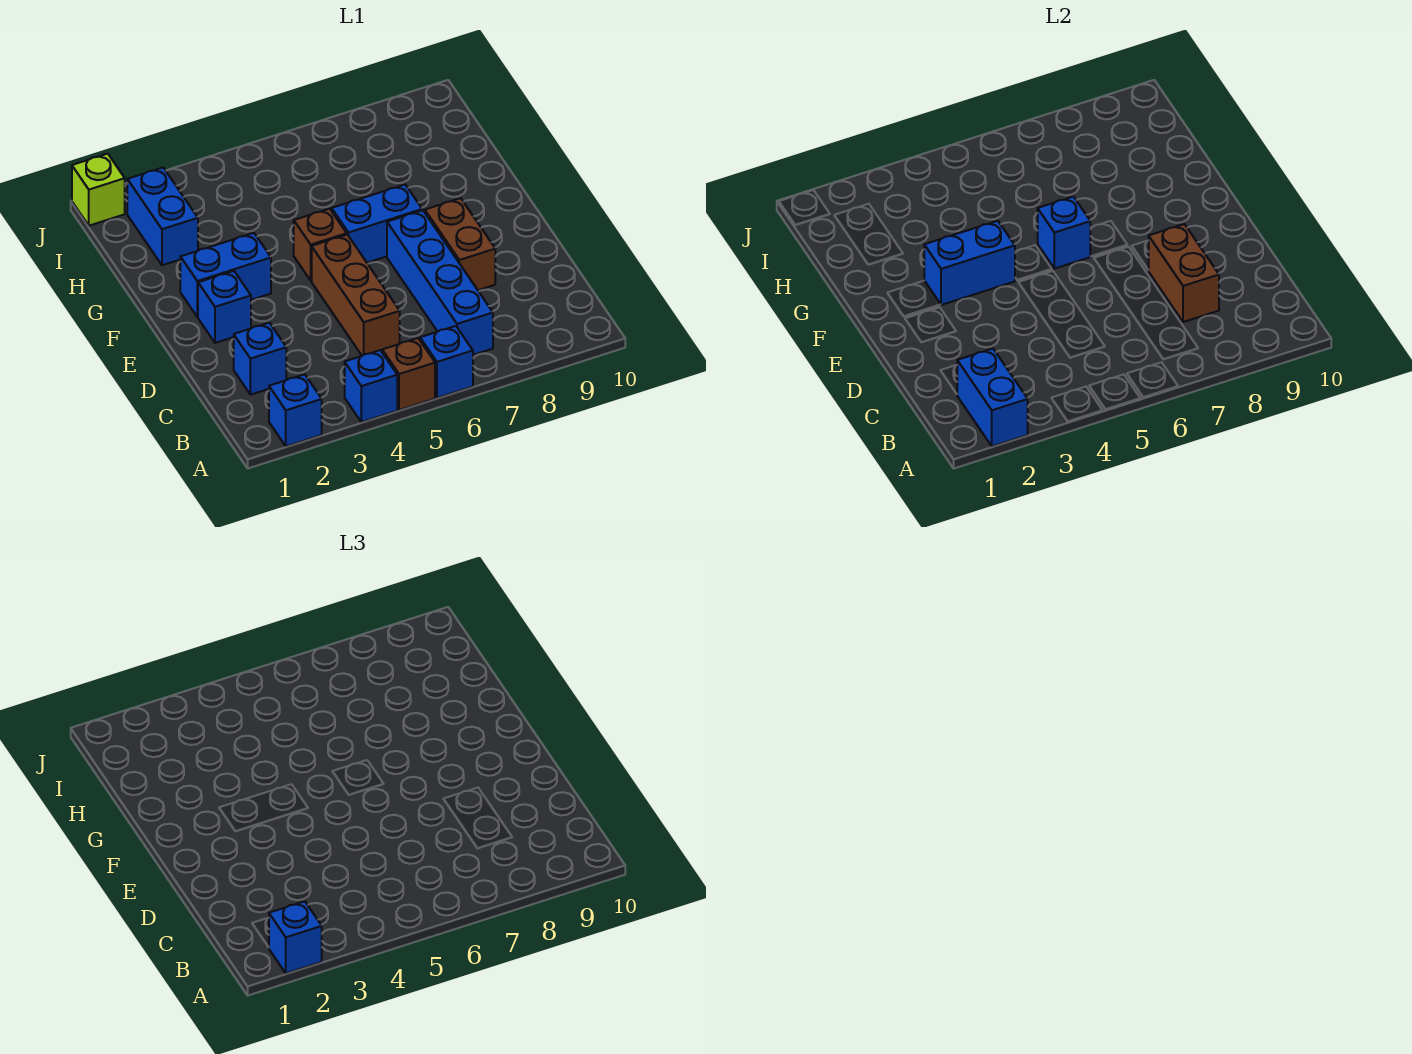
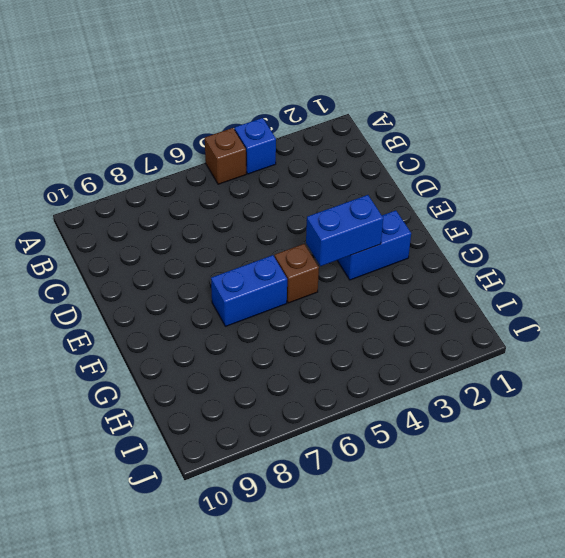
none -> blue brick A2 level 1
none -> blue brick A6 level 1
none -> blue brick B7:E7 level 1

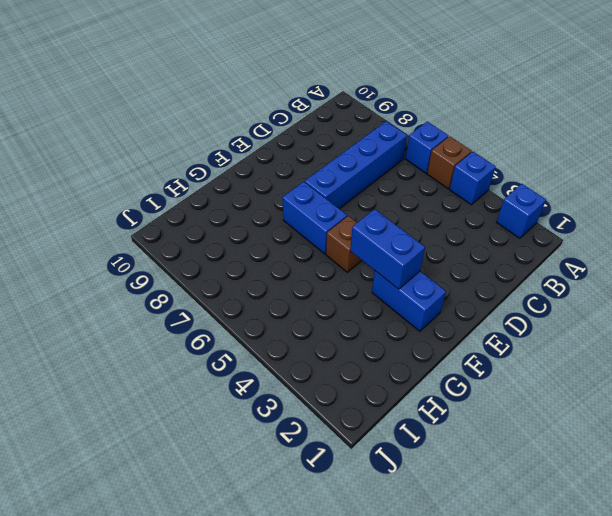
none -> blue brick C2 level 1
none -> brown brick C5:E5 level 1
none -> brown brick D8:E8 level 1

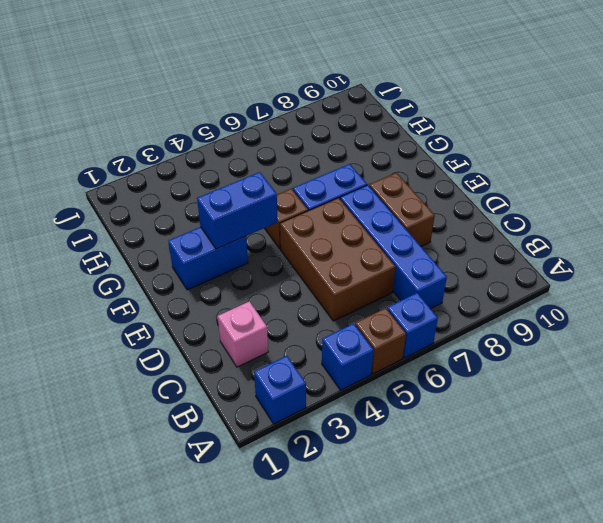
pink brick C2 level 1 -> blue brick C2 level 1
brown brick C5:E6 level 1 -> brown brick C5:E5 level 1
none -> blue brick E2 level 1
none -> blue brick H2:I2 level 1
none -> lime brick J1 level 1

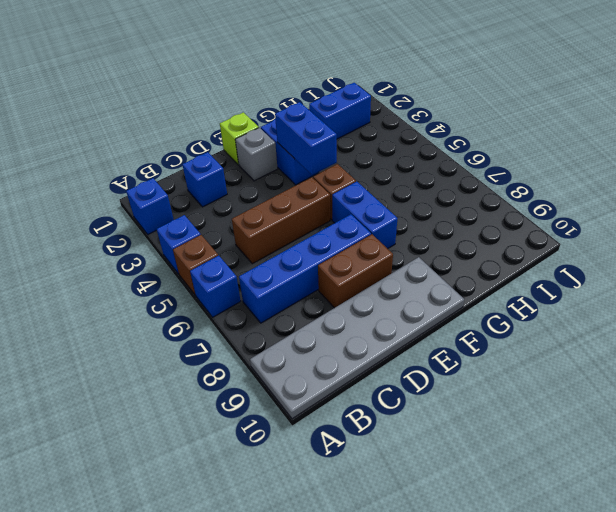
grey plate A9:F10 level 1 -> none
lime brick E1 level 1 -> lime brick J1 level 1
grey brick E2 level 1 -> blue brick E2 level 1
none -> blue brick A2:B2 level 2
none -> brown brick C8:D8 level 2
none -> blue brick F6 level 2

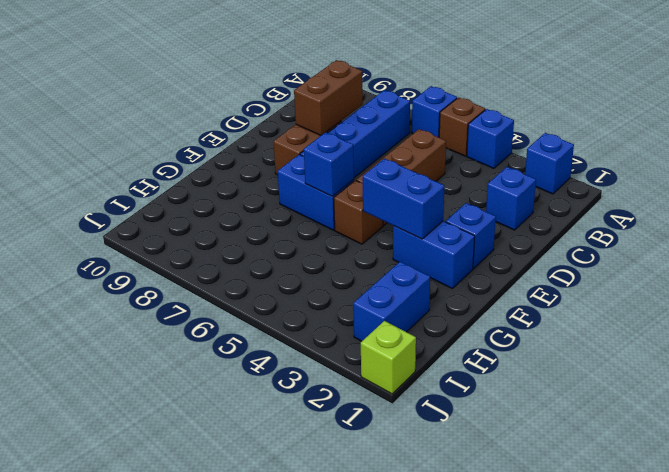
none -> blue brick A2:B2 level 2
none -> blue brick A2 level 3

